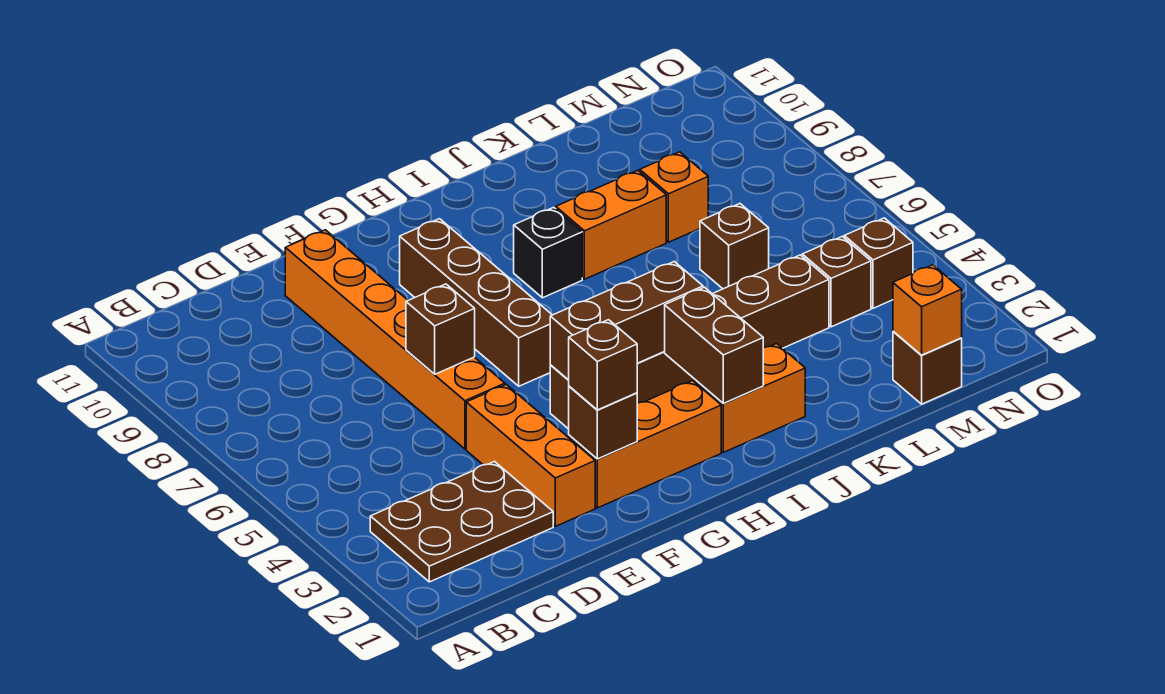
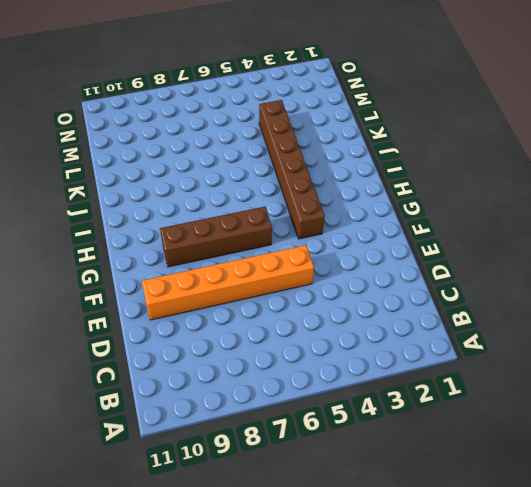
none -> brown plate B2:D3 level 1
none -> orange brick E2:E4 level 1
none -> orange brick F2:H2 level 1

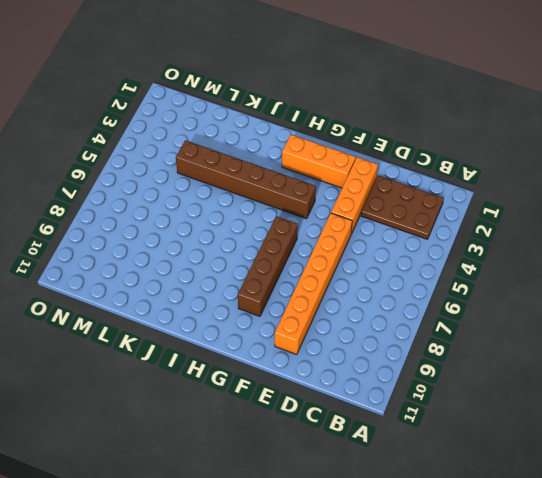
none -> orange brick I2:J2 level 1
none -> black brick I8 level 1
none -> orange brick J8:K8 level 1

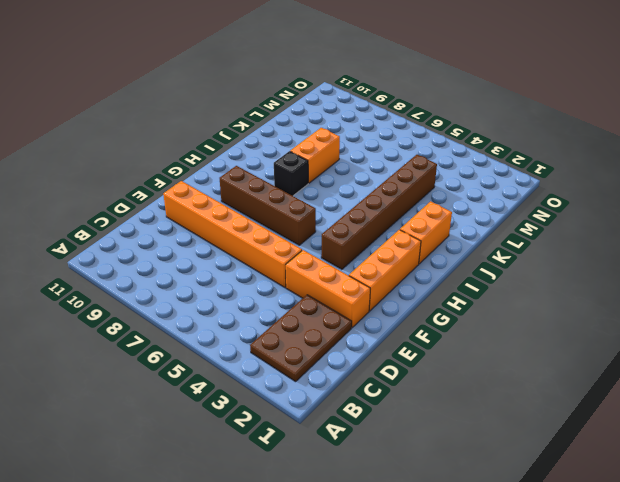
none -> brown brick L6 level 1
none -> orange brick L8 level 1
none -> brown brick M1 level 1

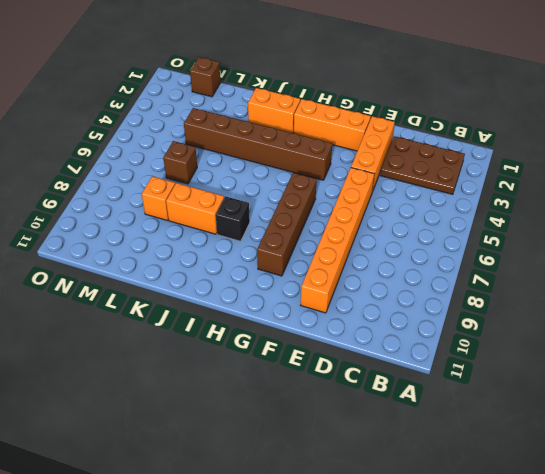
none -> brown brick M4 level 1
none -> brown brick N4 level 1
none -> brown brick E6 level 2

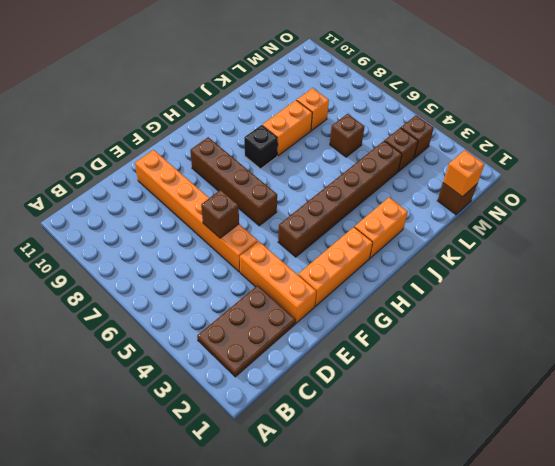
none -> brown brick F2 level 2
none -> brown brick G4:I4 level 2
none -> brown brick I2:I3 level 2

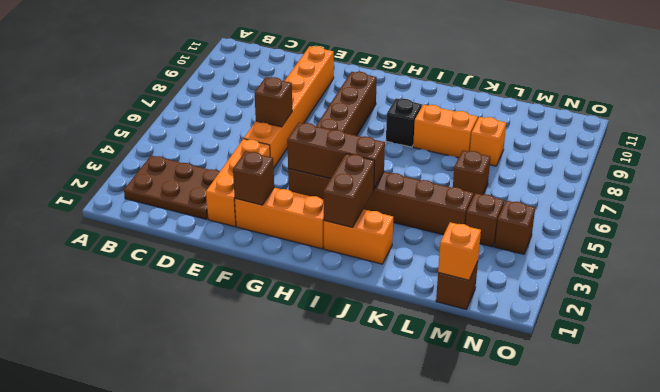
none -> brown brick F2 level 3

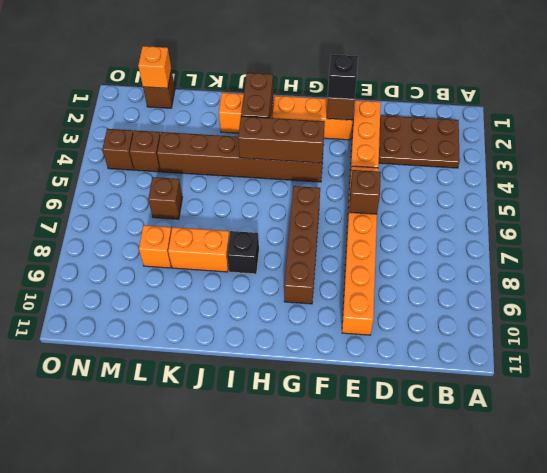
black brick F2 level 3 -> brown brick F2 level 3

